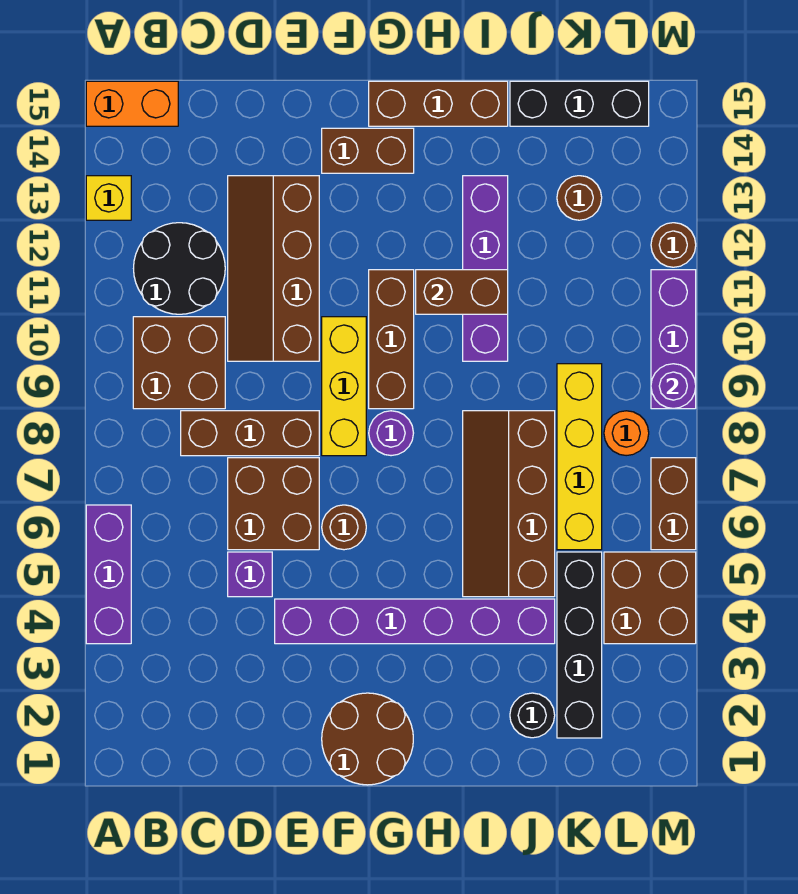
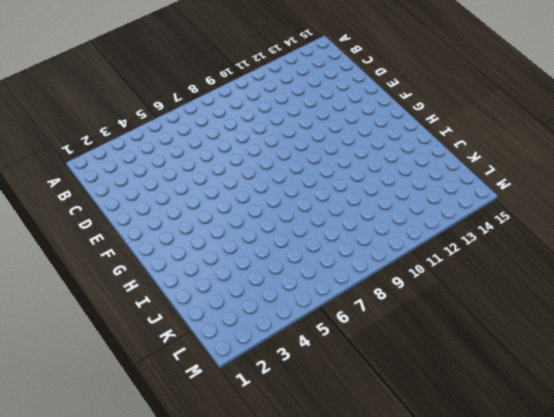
none -> purple brick A4:A6 level 1
none -> yellow brick A13 level 1
none -> orange brick A15:B15 level 1
none -> brown brick B9:C10 level 1

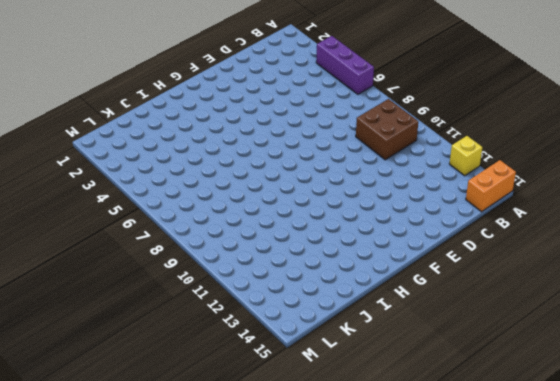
none -> black round brick B11:C12 level 1
none -> brown brick C8:E8 level 1
none -> purple brick D5 level 1
none -> brown brick D6:E7 level 1

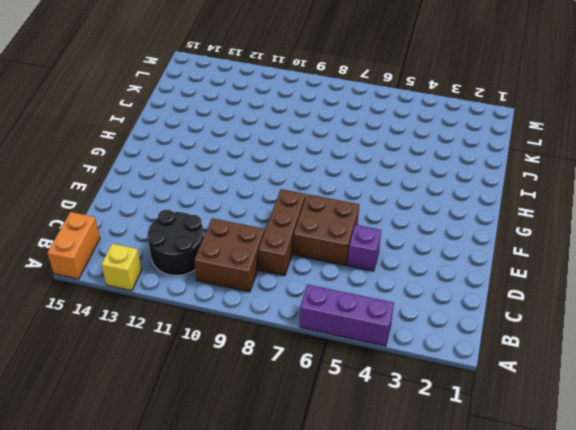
none -> brown slope D10:E13 level 1 top E
none -> purple brick E4:J4 level 1
none -> brown round brick F1:G2 level 1
none -> brown round brick F6 level 1

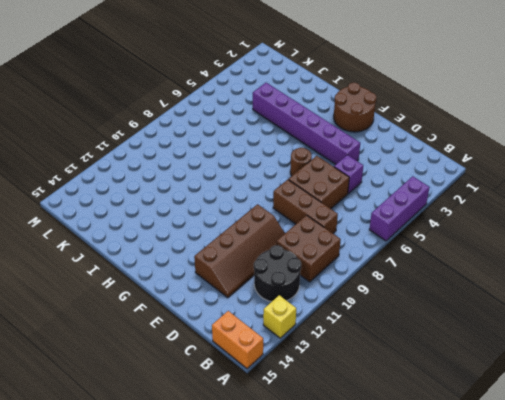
none -> yellow brick F8:F10 level 1
none -> brown brick F14:G14 level 1
none -> purple round brick G8 level 1
none -> brown brick G9:G11 level 1

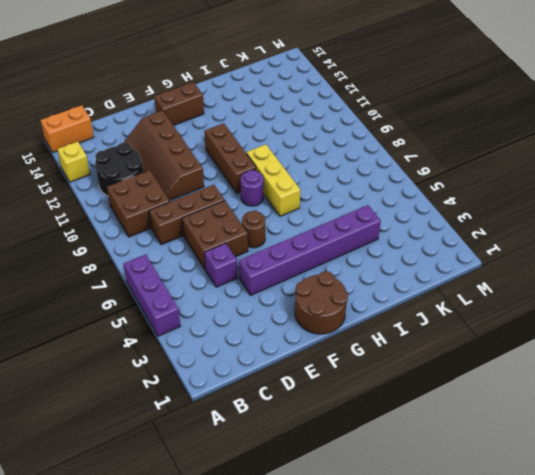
yellow brick H7:H9 level 1 -> yellow brick F8:F10 level 1
none -> brown brick G15:I15 level 1
none -> brown slope I5:J8 level 1 top J
none -> purple brick I10:I13 level 1
none -> black round brick J2 level 1

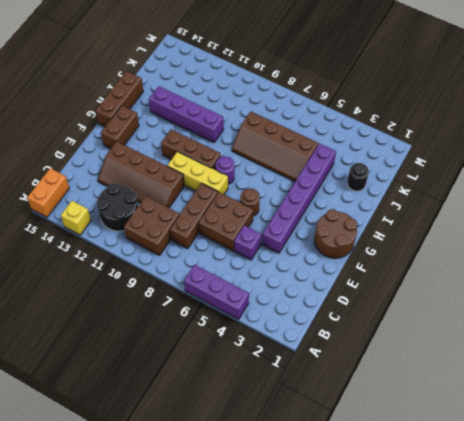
none -> black brick J15:L15 level 1
none -> black brick K2:K5 level 1
none -> yellow brick K6:K9 level 1
none -> brown round brick K13 level 1

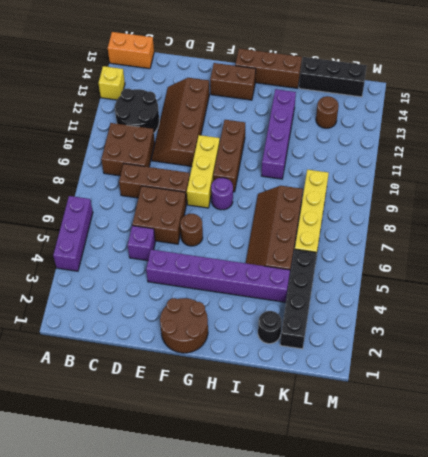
none -> brown brick L4:M5 level 1
none -> orange round brick L8 level 1
none -> brown brick M6:M7 level 1
none -> purple brick M9:M11 level 1

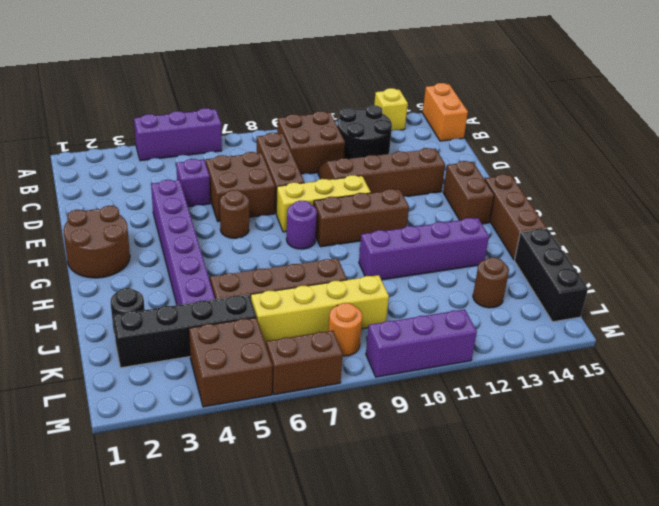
none -> brown round brick M12 level 1
none -> brown brick H11:I11 level 2
none -> purple round brick M9 level 2

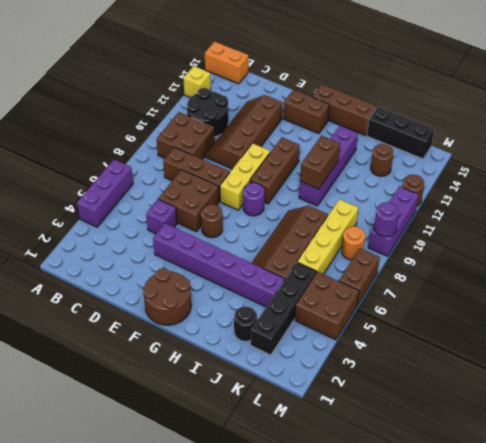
brown brick I10:I11 level 2 -> brown brick H11:I11 level 2

